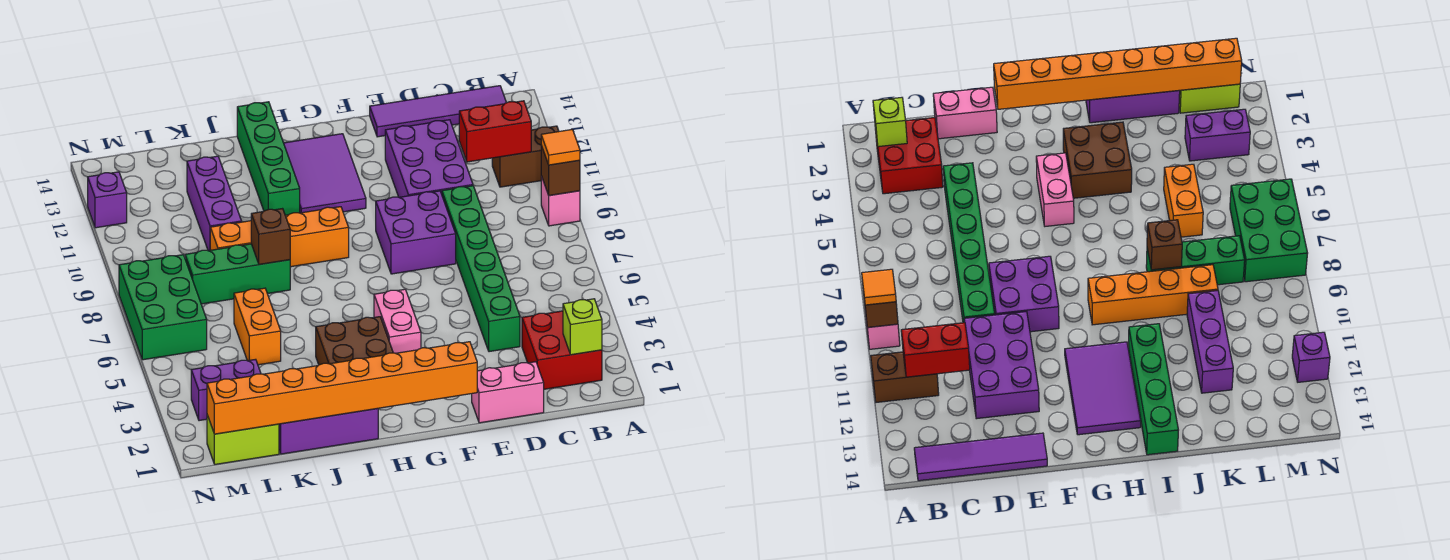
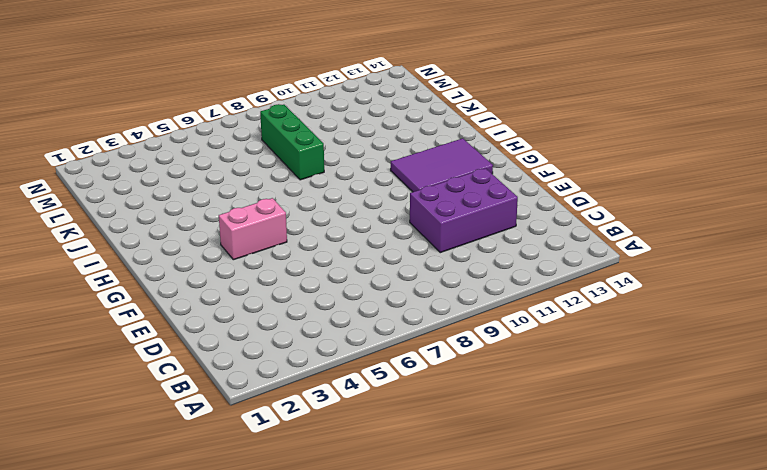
none -> pink brick A9 level 1
none -> brown brick A11:B11 level 1
none -> red brick B2:C3 level 1

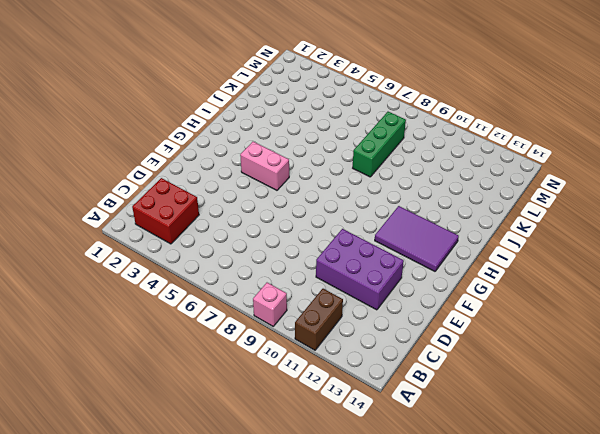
none -> purple tile B14:E14 level 1
none -> pink brick D1:E1 level 1
none -> green brick D4:D9 level 1

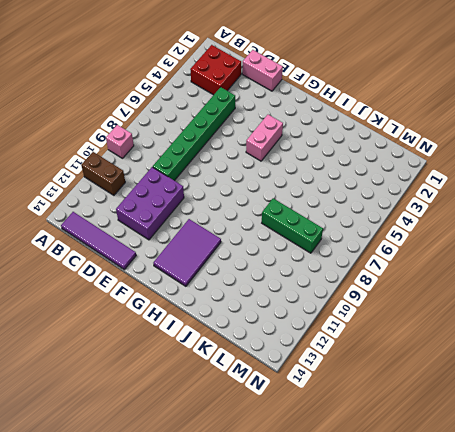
none -> purple brick E8:F9 level 1
none -> brown brick H3:I4 level 1
none -> orange brick H9:K9 level 1

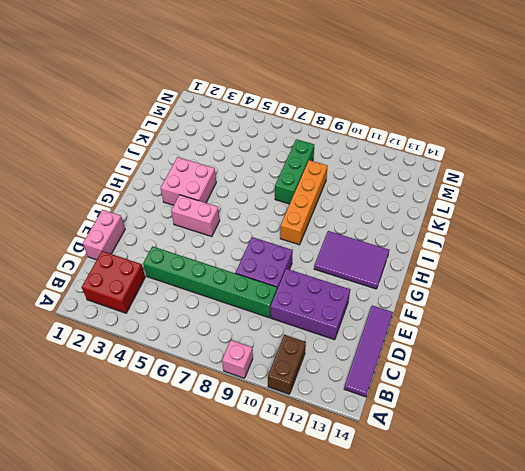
pink brick H3:I4 level 1 -> brown brick H3:I4 level 1
none -> purple brick I1:K1 level 1
none -> green brick I11:I14 level 1
none -> orange brick K5:K6 level 1

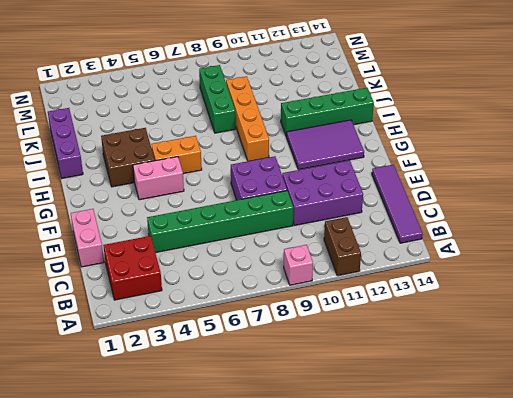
orange brick H5:H6 level 1 -> orange brick K5:K6 level 1
none -> purple brick K10:K12 level 1
none -> lime brick L1:M1 level 1
none -> purple brick L3:M3 level 1

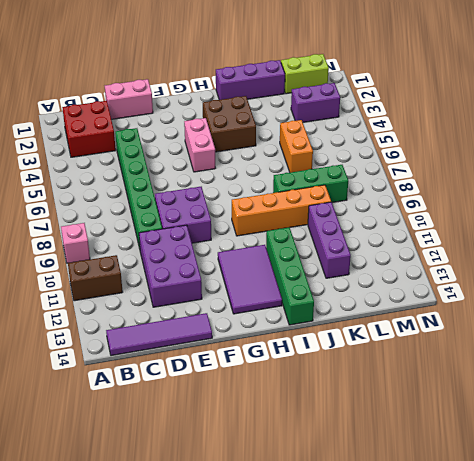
none -> green brick M6:N8 level 1
none -> purple brick N12 level 1
none -> brown brick A9 level 2

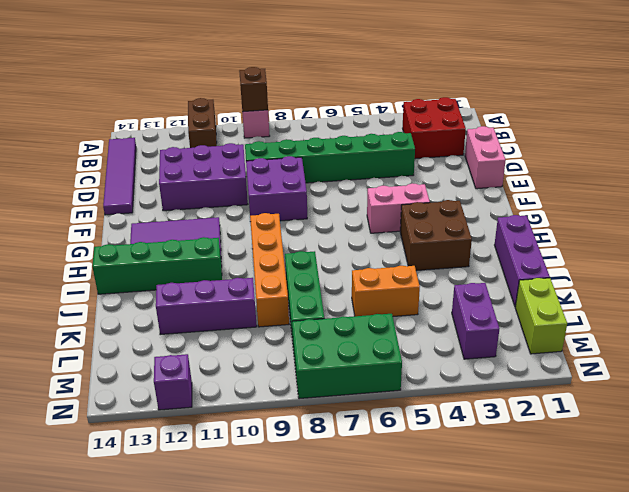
none -> lime brick B2 level 2
none -> red brick B11:C11 level 2
none -> orange brick F1:M1 level 2

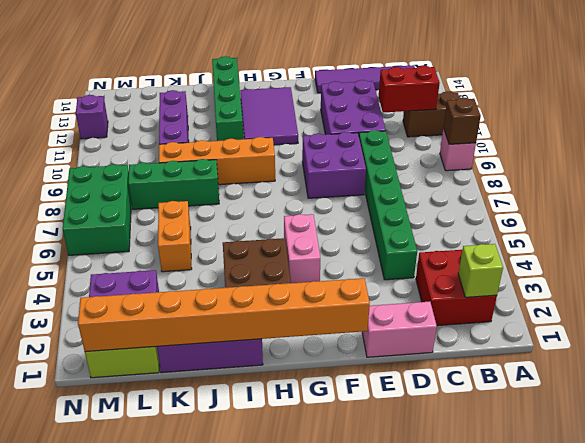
none -> brown brick J8 level 2
none -> orange tile A9 level 3

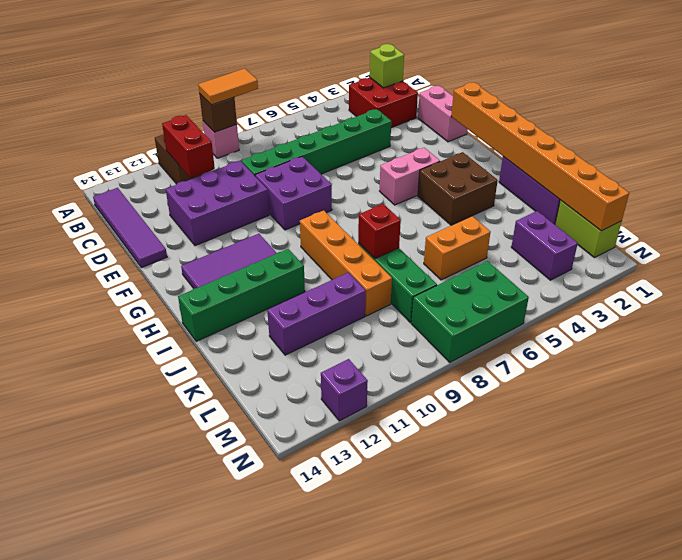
orange tile A8:A9 level 3 -> orange tile A9 level 3
red brick J8 level 2 -> brown brick J8 level 2

